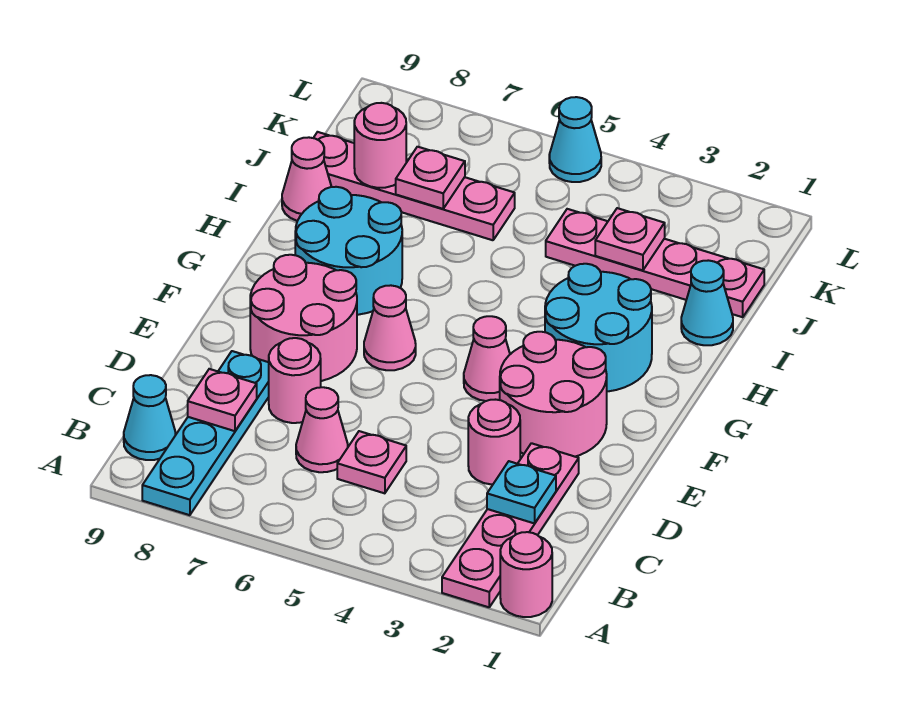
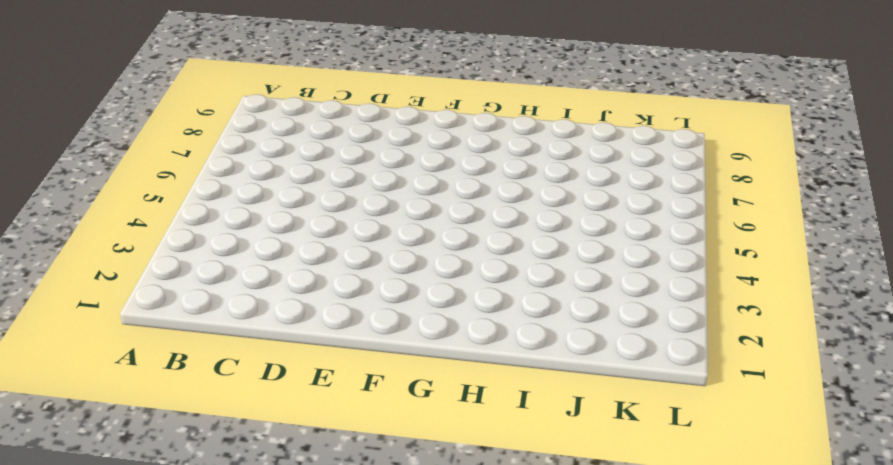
none -> pink round brick A1 level 1
none -> pink plate A2:D2 level 1
none -> cyan plate A8:D8 level 1

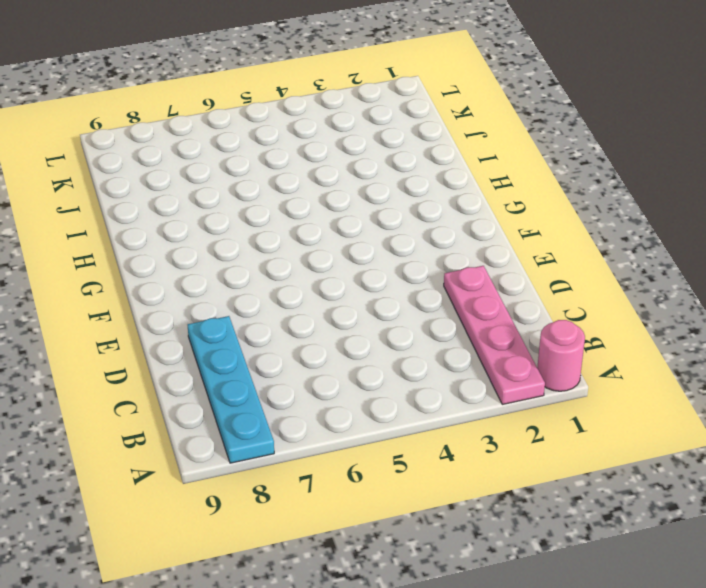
none -> cyan cone B9 level 1
none -> pink plate C5 level 1
none -> pink cone C6 level 1

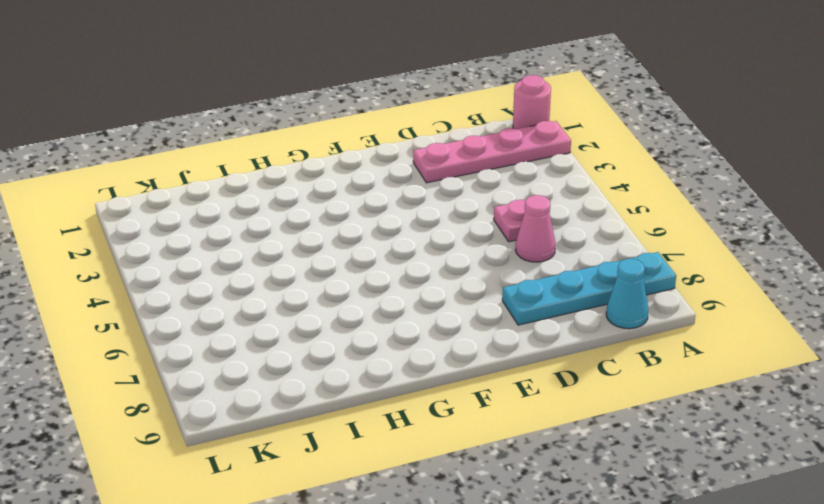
none -> pink round brick D3 level 1
none -> pink round brick D7 level 1
none -> pink round brick E2:F3 level 1

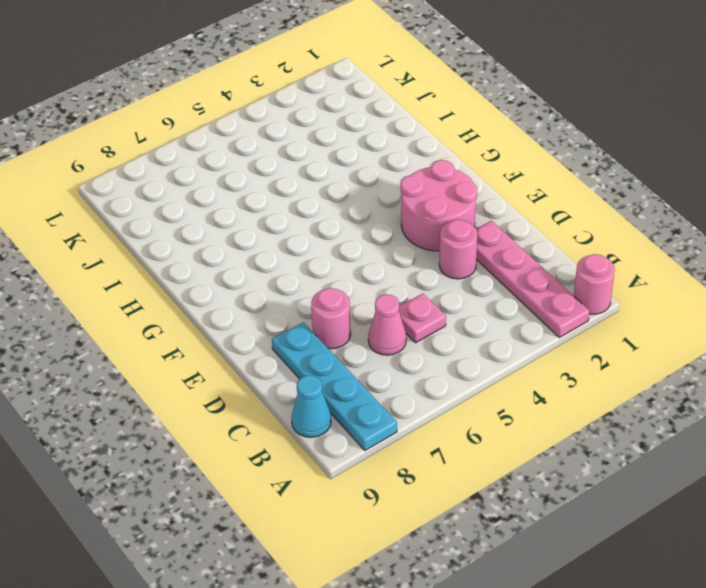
none -> pink round brick E7:F8 level 1
none -> pink cone F4 level 1
none -> pink cone F6 level 1

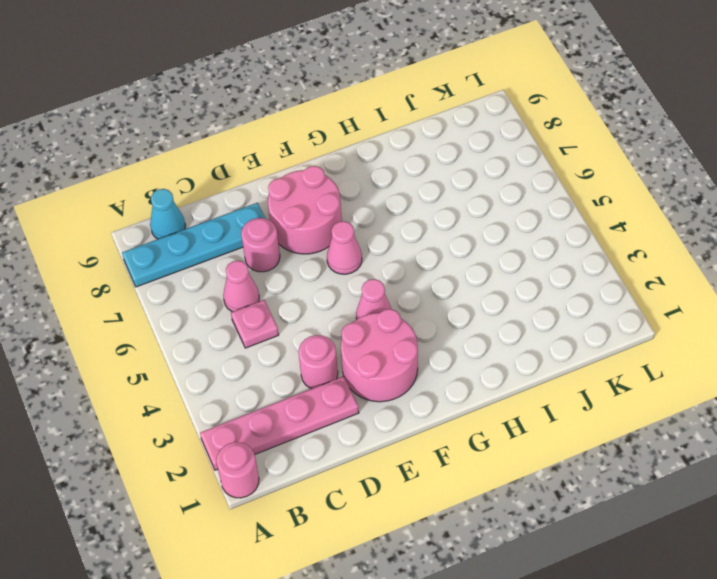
none -> cyan round brick G2:H3 level 1
none -> cyan round brick G7:H8 level 1
none -> cyan cone I1 level 1

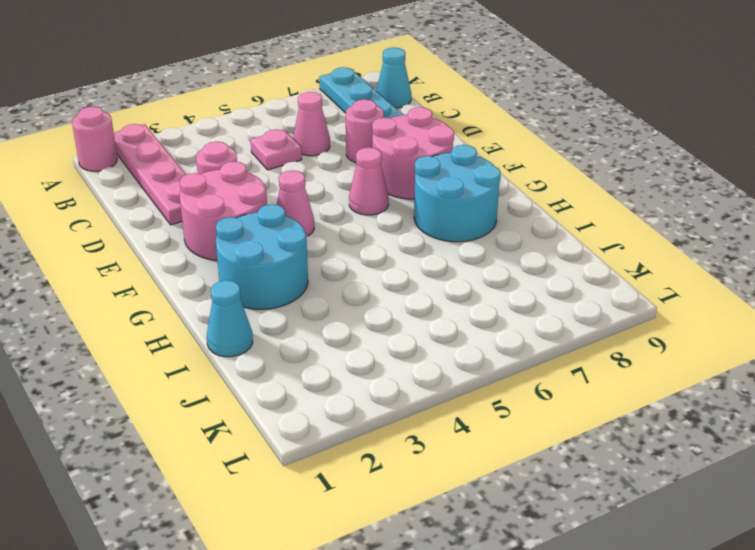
none -> pink cone I9 level 1
none -> pink plate J1:J4 level 1
none -> pink plate J6:J9 level 1

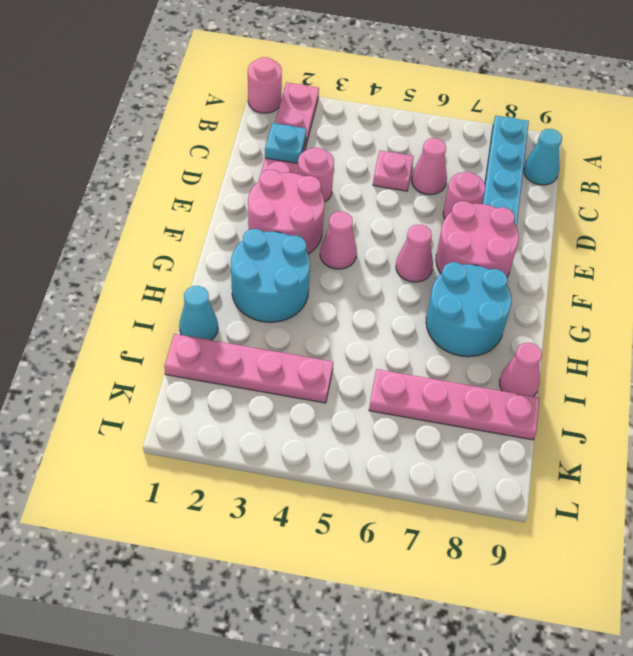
none -> cyan cone L5 level 1
none -> pink plate C8 level 2
none -> pink plate J3 level 2

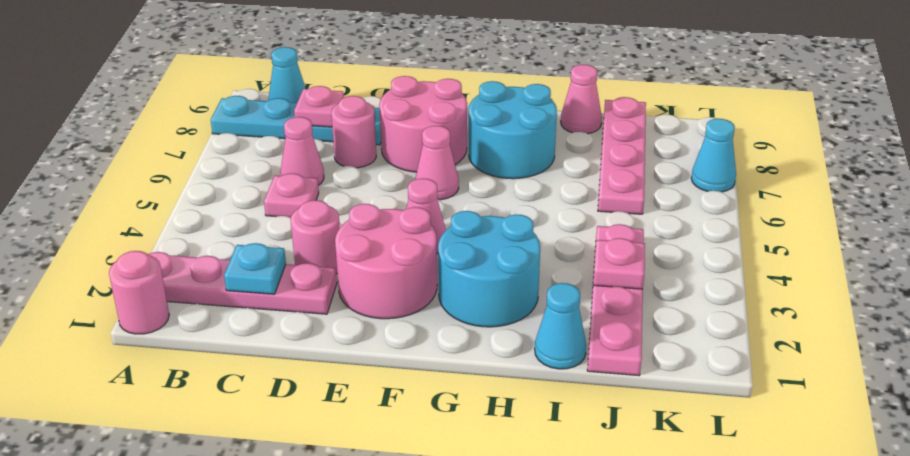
cyan cone L7 level 1 -> cyan cone L5 level 1
none -> pink plate J7 level 2
none -> pink round brick J8 level 2

